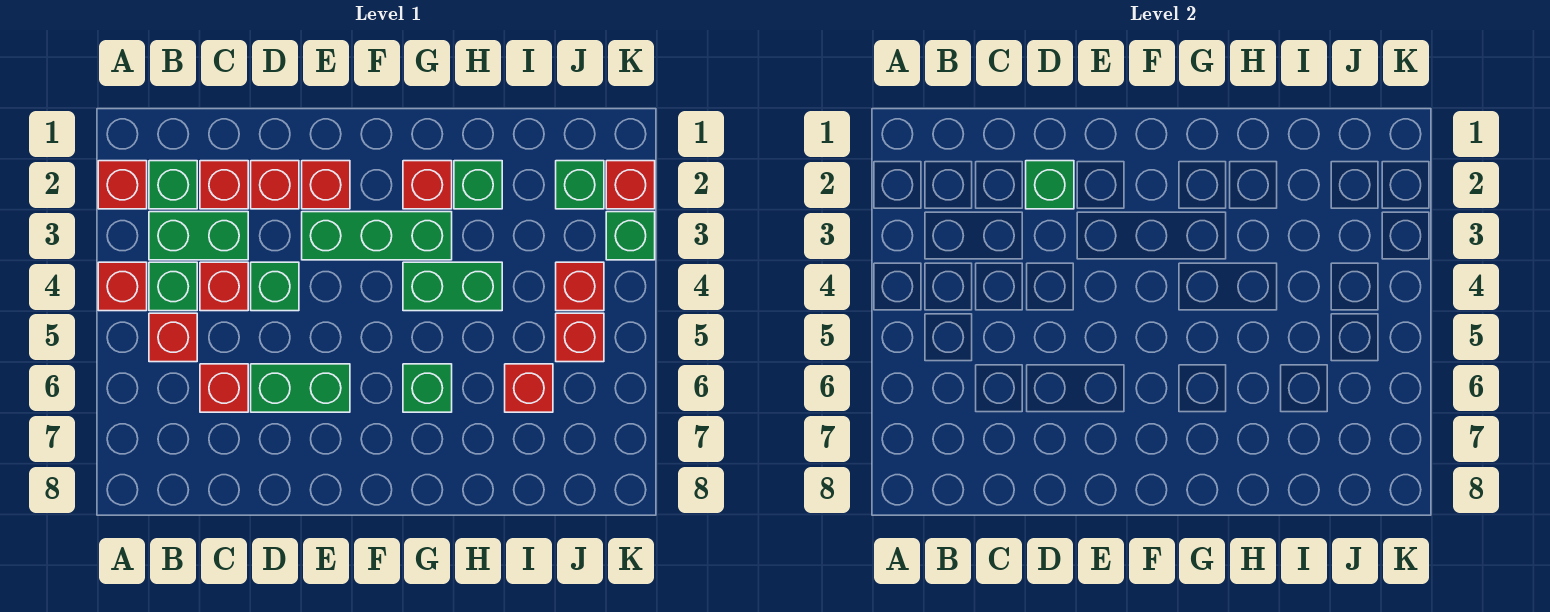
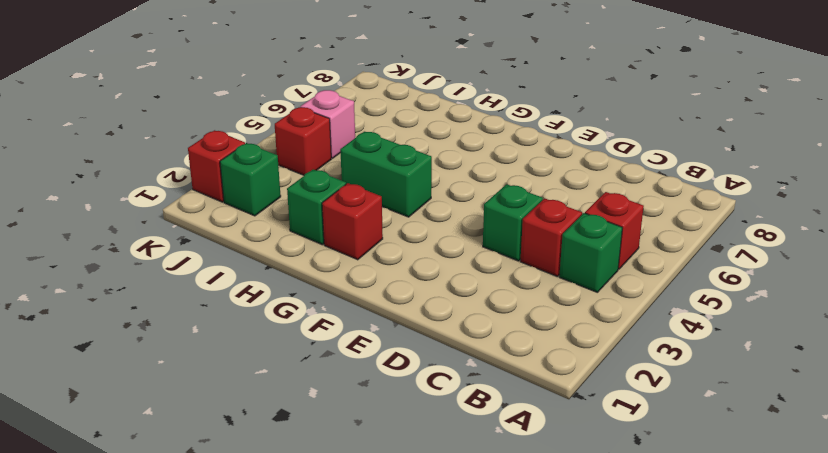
pink brick J5 level 1 -> red brick J5 level 1
none -> red brick A2 level 1
none -> red brick A4 level 1
none -> green brick B2 level 1

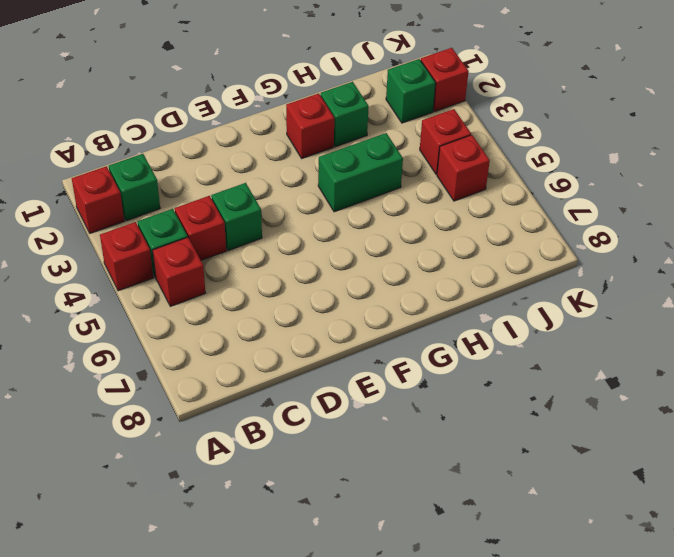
none -> green brick B3:C3 level 1
none -> red brick C2 level 1
none -> red brick C6 level 1

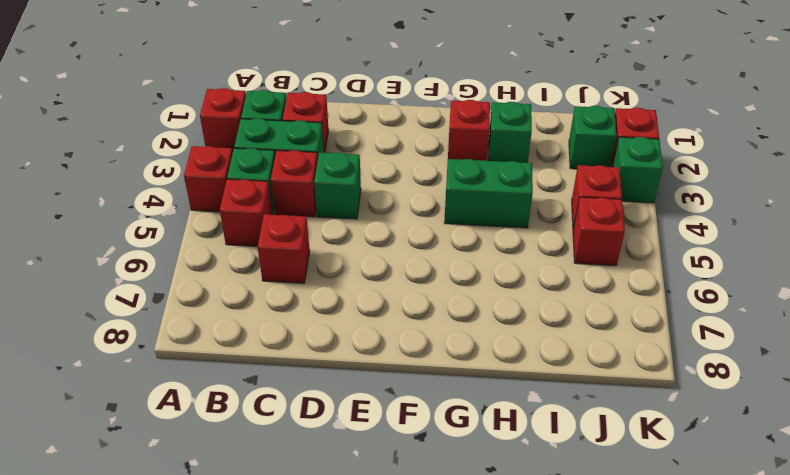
none -> red brick D2 level 1
none -> green brick D6:E6 level 1
none -> red brick E2 level 1

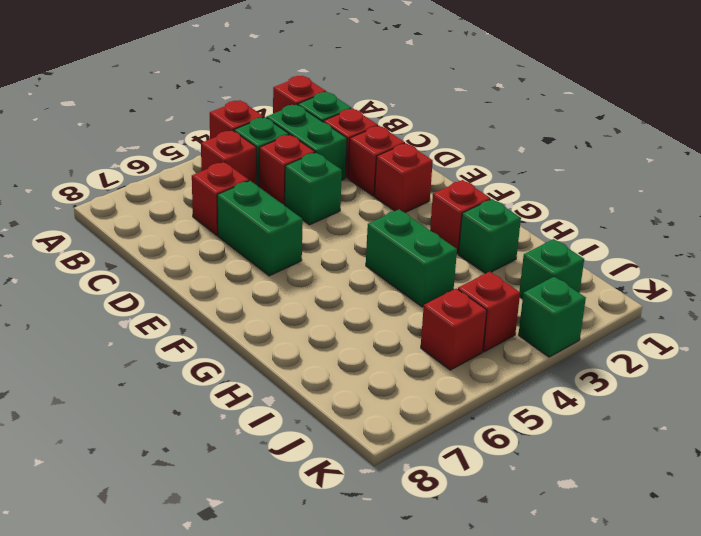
none -> green brick E3:G3 level 1
none -> green brick G6 level 1
none -> red brick I6 level 1

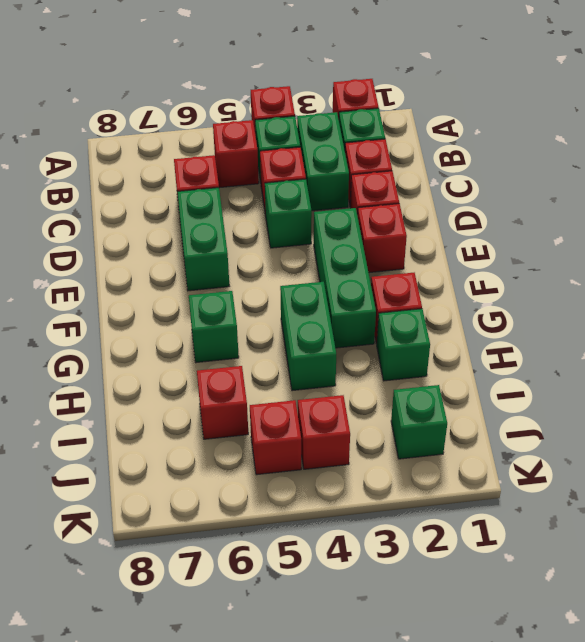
none -> red brick K2 level 1
none -> green brick K3 level 1
none -> green brick D2 level 2

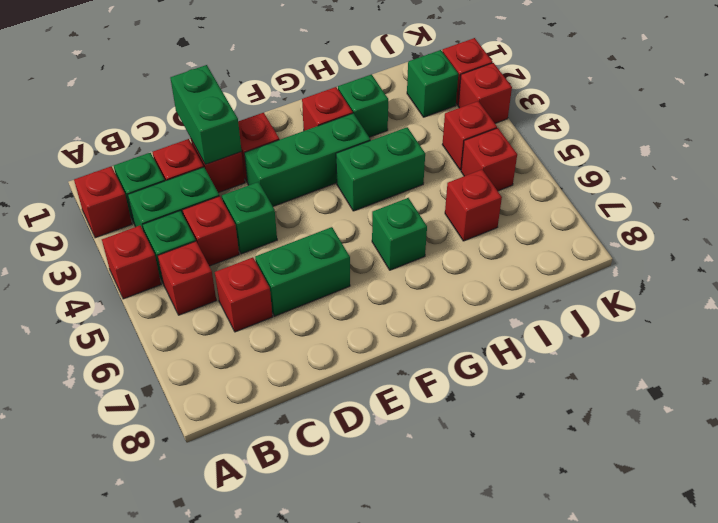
green brick D1:D2 level 2 -> green brick D2 level 2
red brick K3 level 1 -> green brick K3 level 1

